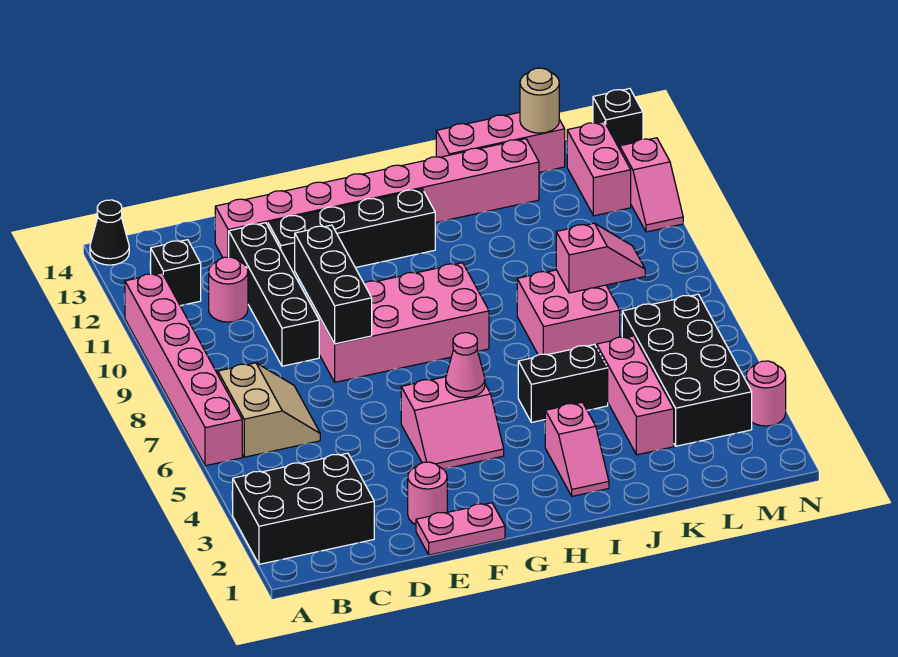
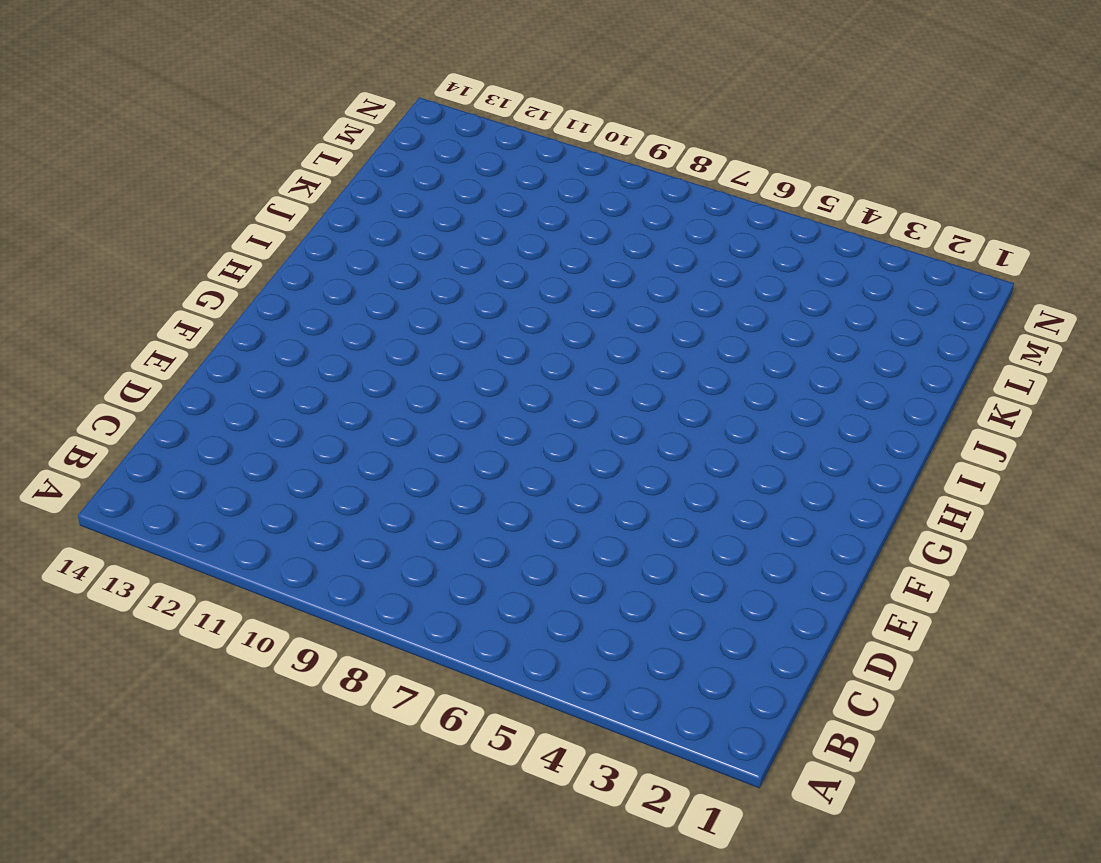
none -> black brick A2:C3 level 1
none -> pink brick A6:A11 level 1
none -> black cone A14 level 1

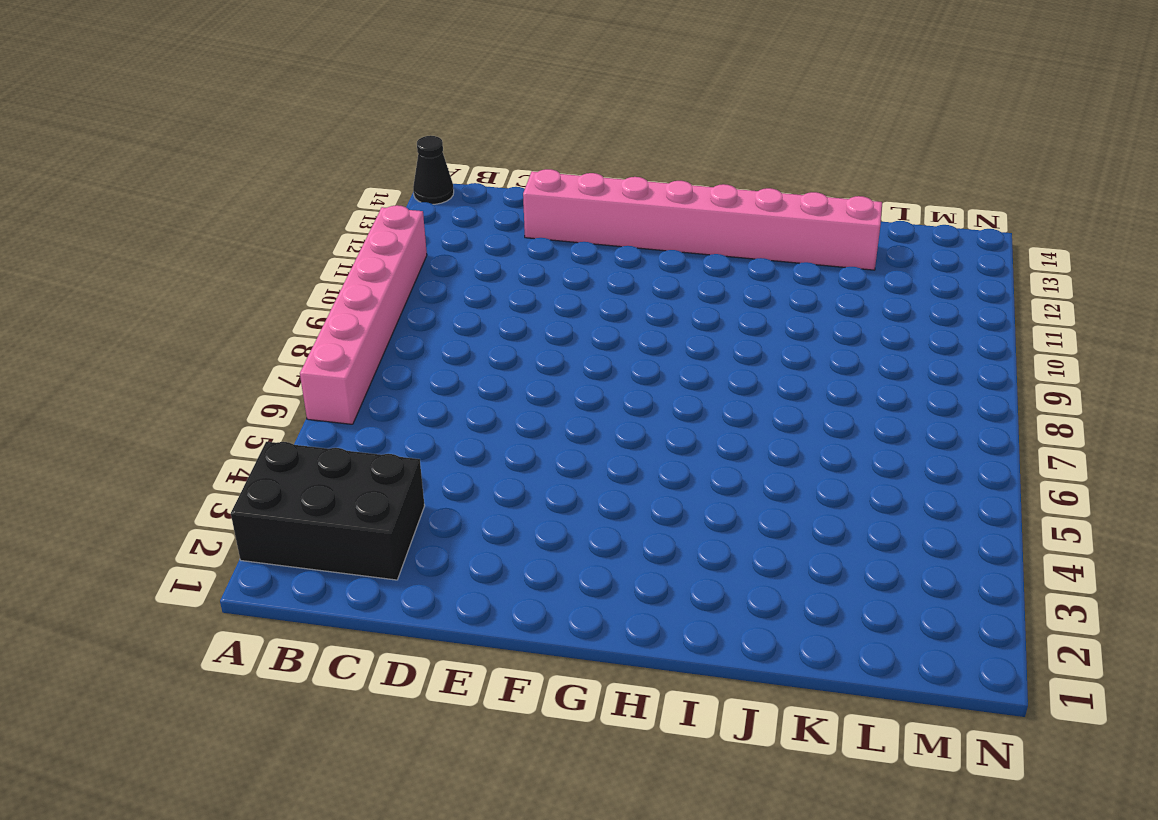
none -> tan slope B6:C7 level 1 top B
none -> black brick B12 level 1
none -> pink round brick C11 level 1

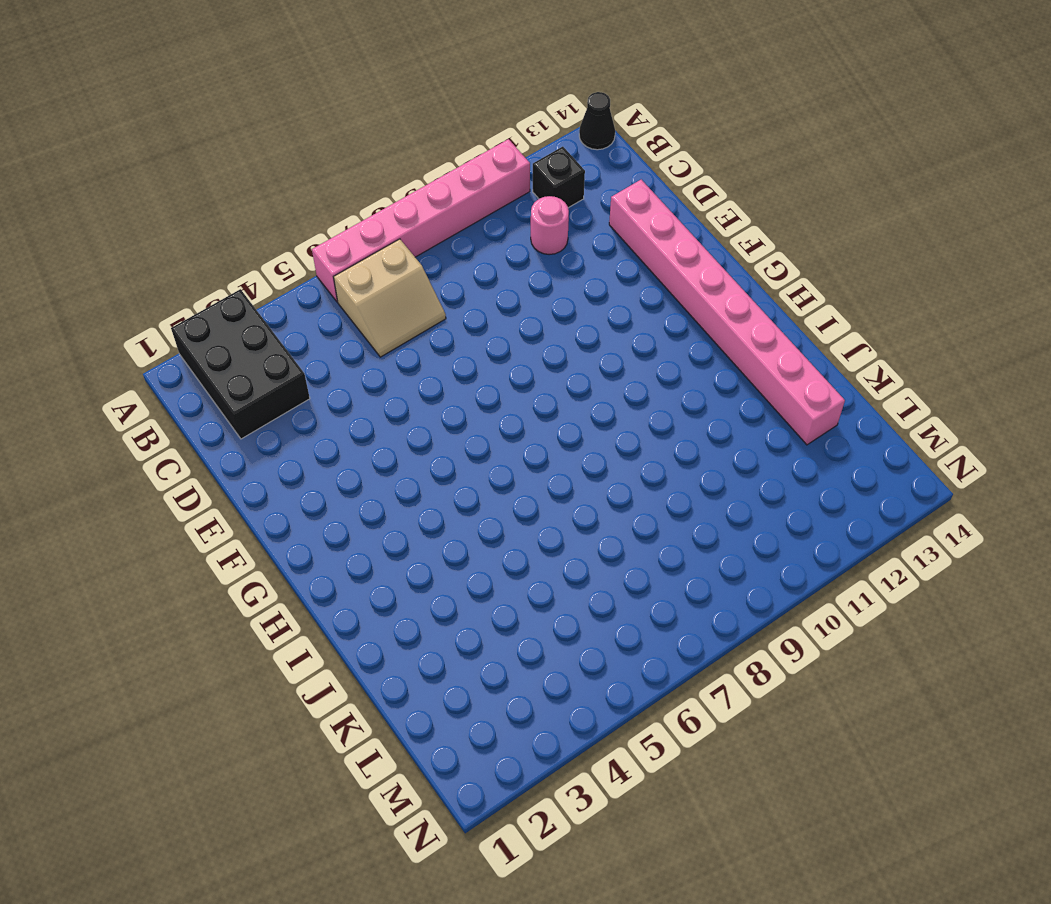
none -> black brick D9:D12 level 1
none -> pink plate E1:F1 level 1
none -> pink round brick E2 level 1

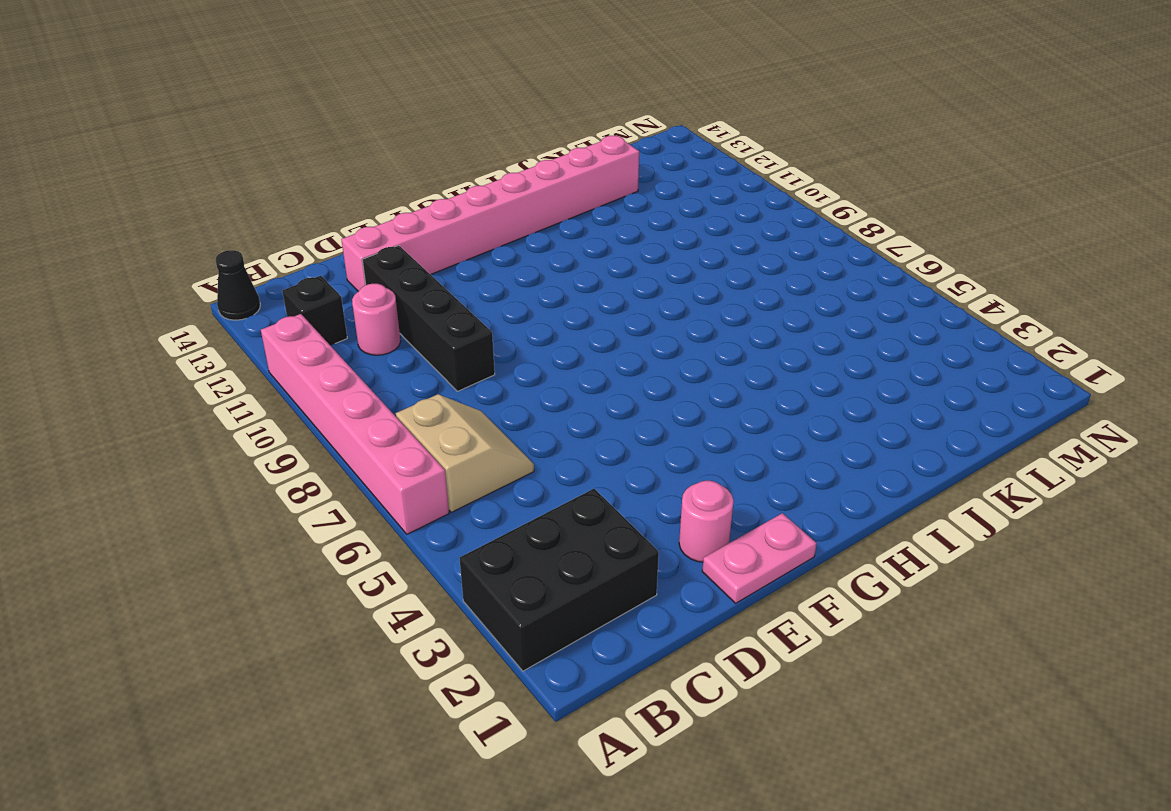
none -> pink brick E8:H9 level 1
none -> black brick E12:H12 level 1
none -> pink slope F4:G5 level 1 top 5

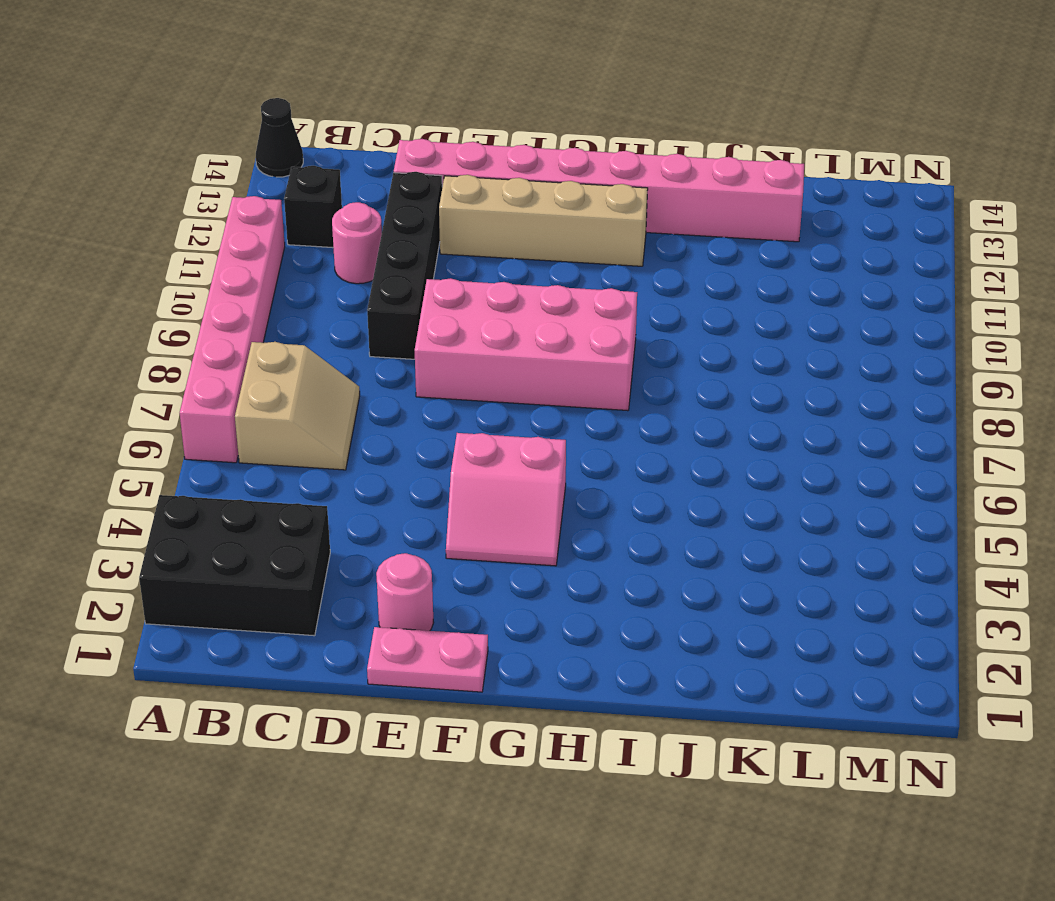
tan brick E12:H12 level 1 -> black brick E12:H12 level 1
none -> pink slope I2:I3 level 1 top 3
none -> black brick I5:J5 level 1
none -> pink brick J7:K8 level 1

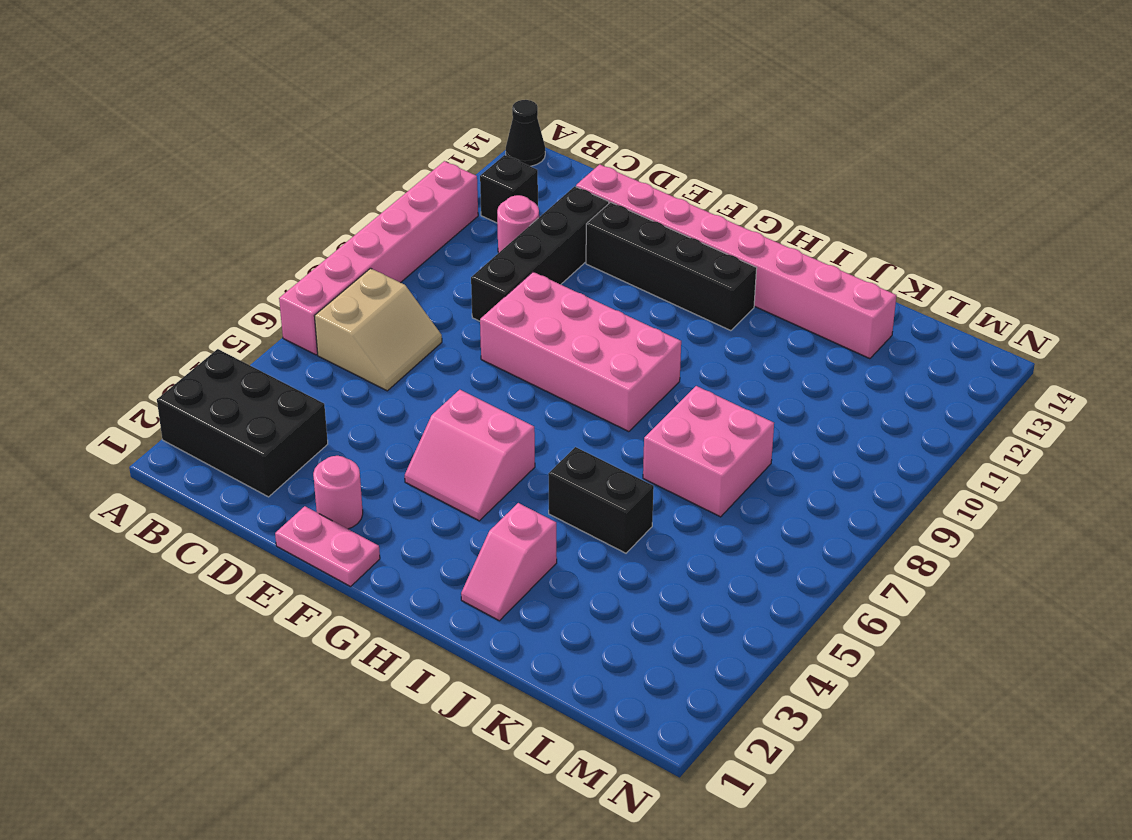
none -> pink brick J14:L14 level 1
none -> pink brick K3:K5 level 1
none -> black brick L3:M6 level 1

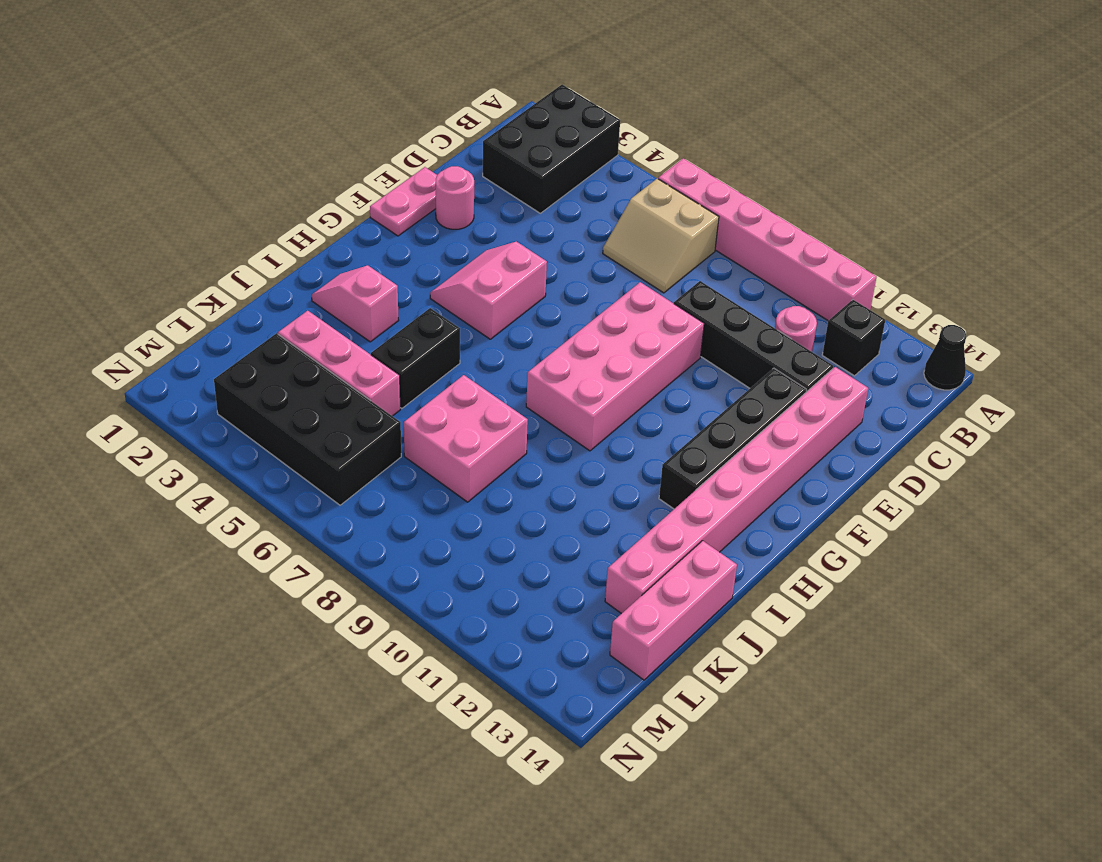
none -> pink brick M12:M13 level 1
none -> pink round brick N3 level 1
none -> pink slope N11:N12 level 1 top 12

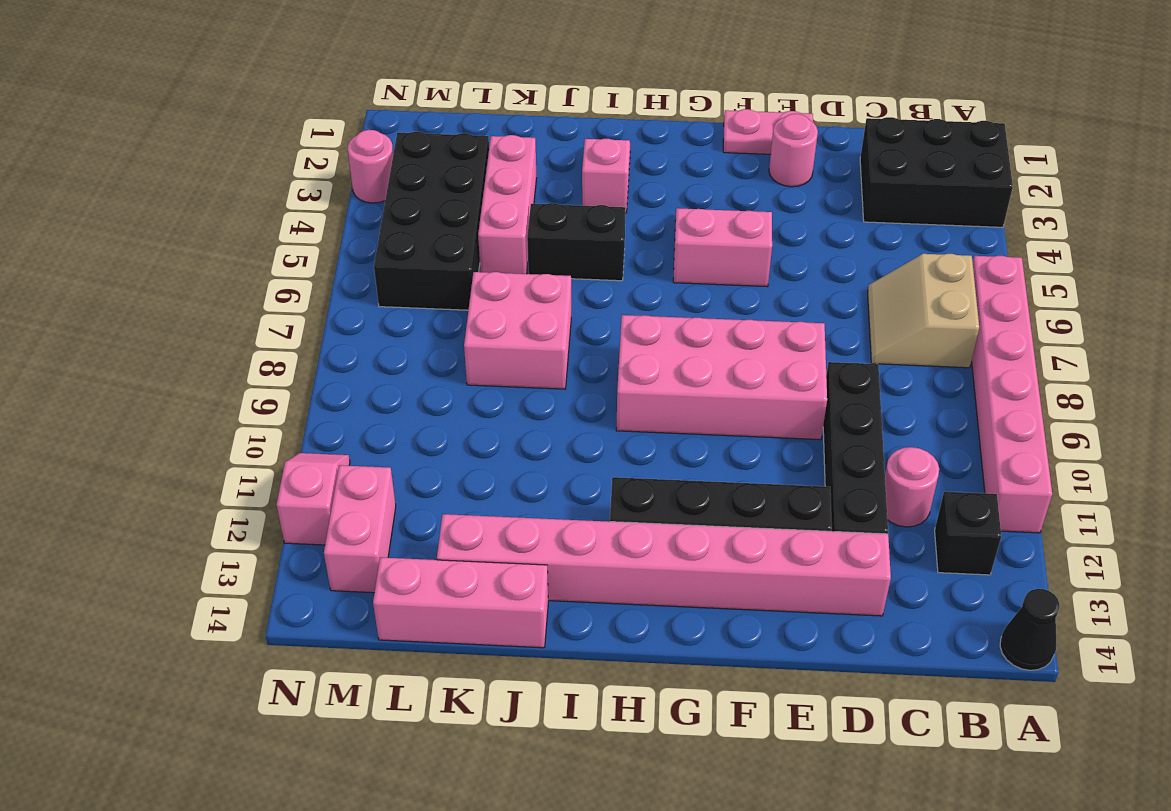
none -> black brick N14 level 1
none -> black brick E8:E10 level 2
none -> pink cone G5 level 2

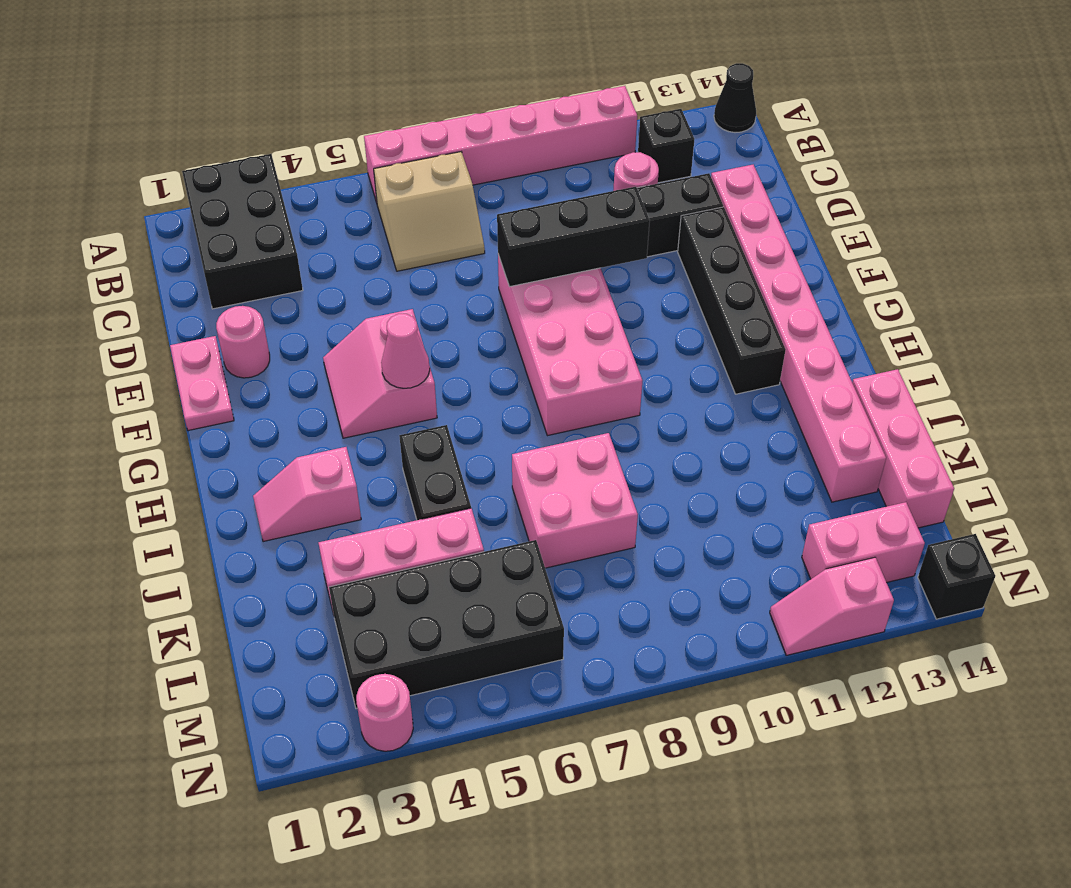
none -> pink slope K8:L8 level 2 top K
none -> tan round brick L14 level 2

